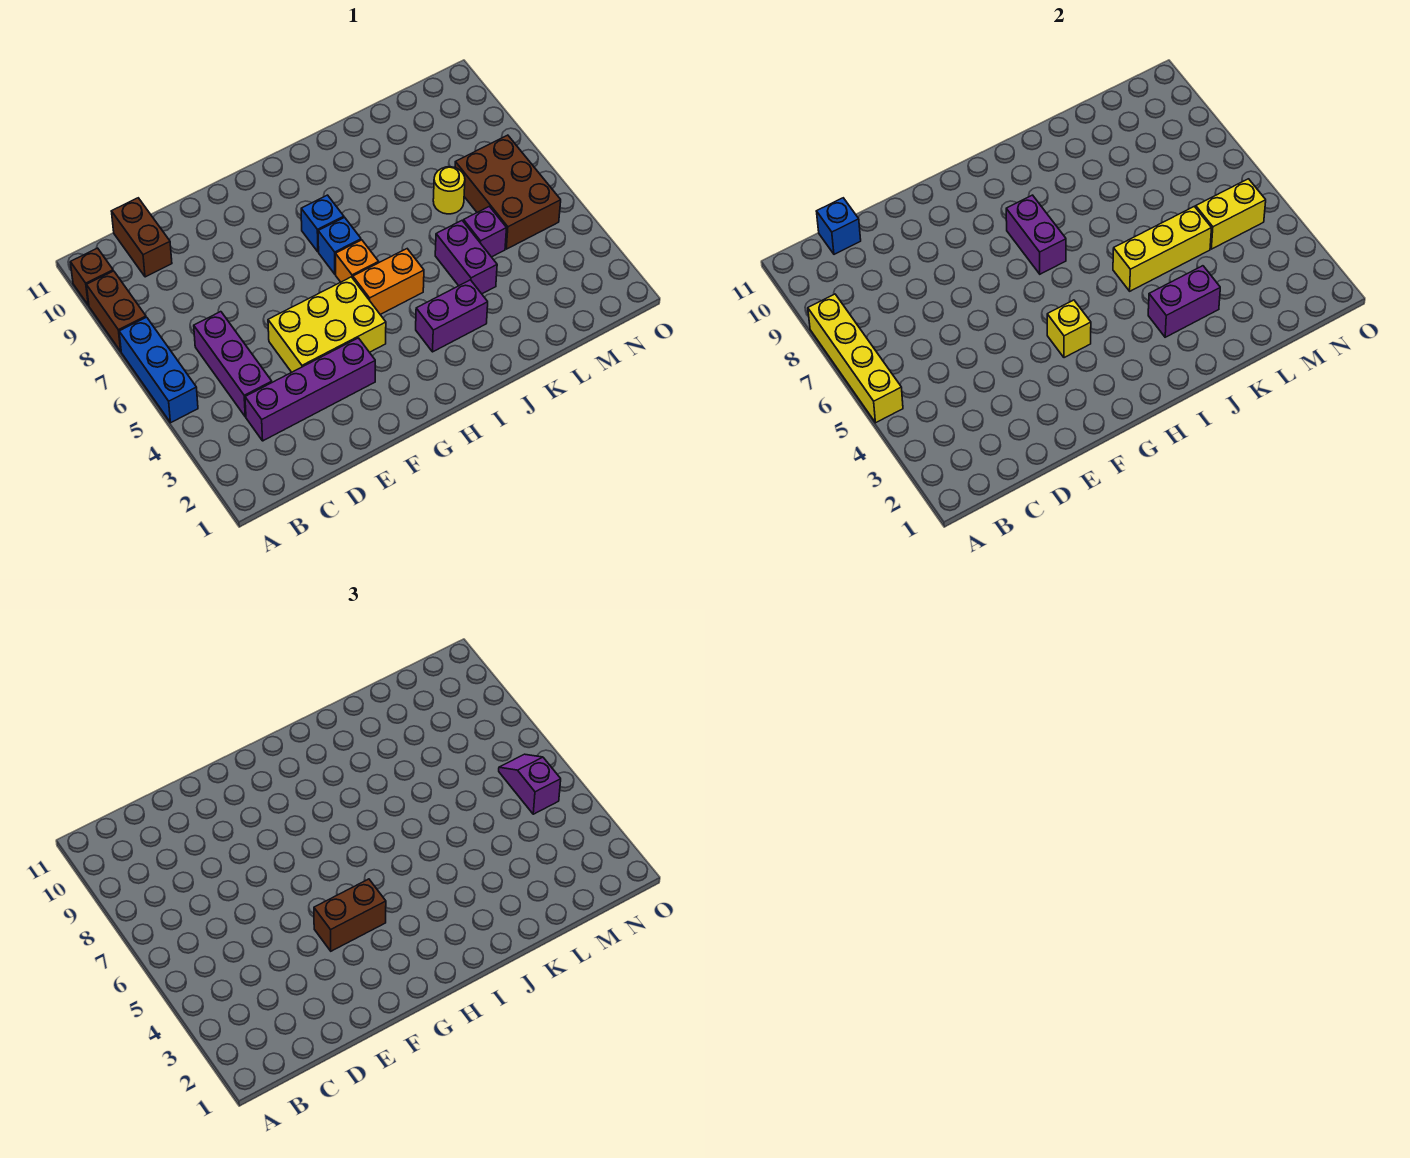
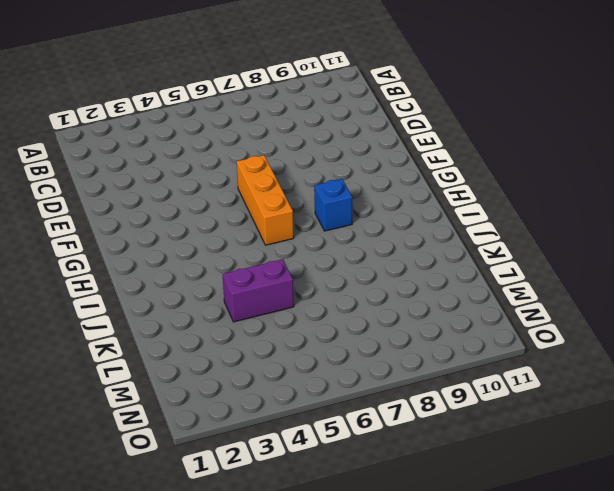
orange brick F6:H6 level 1 -> orange brick H6 level 1
none -> blue brick A5:A7 level 1
none -> brown brick A8:A9 level 1
none -> brown brick A10 level 1

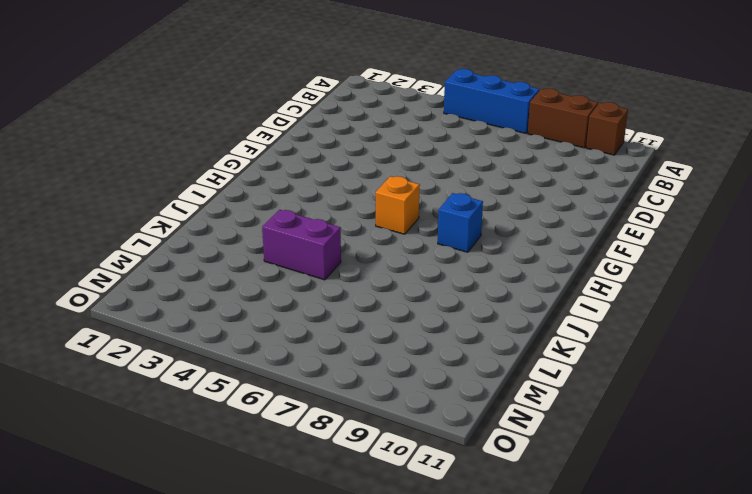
none -> purple brick C3:F3 level 1
none -> purple brick C4:C6 level 1
none -> brown brick C10:C11 level 1

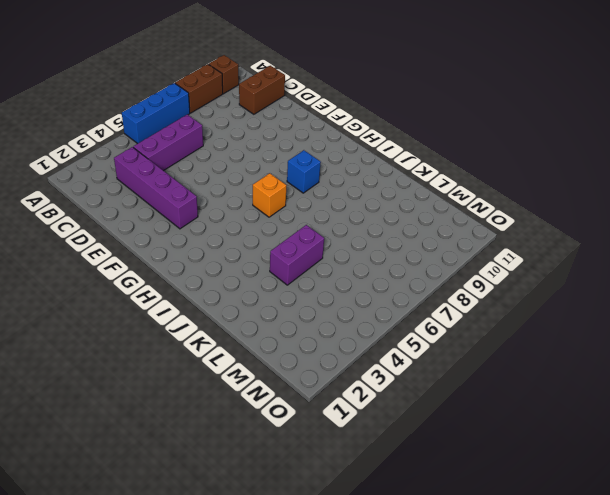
none -> yellow brick E4:G5 level 1
none -> orange brick H5:I5 level 1
none -> blue brick H7 level 1

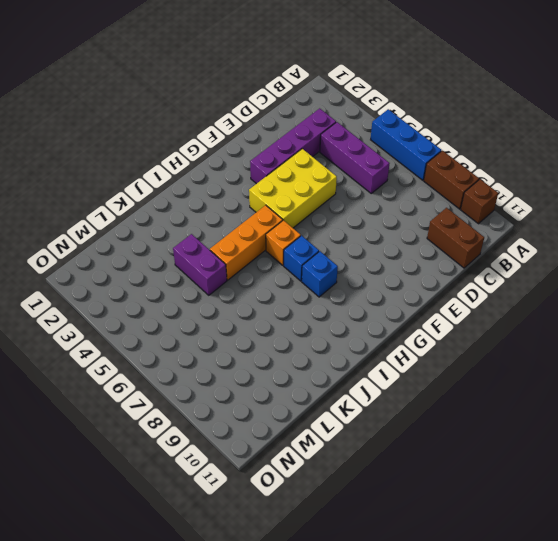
orange brick H5:J5 level 1 -> orange brick H5:I5 level 1
none -> purple brick I3:J3 level 1
none -> purple brick L5 level 1
none -> yellow round brick L7 level 1

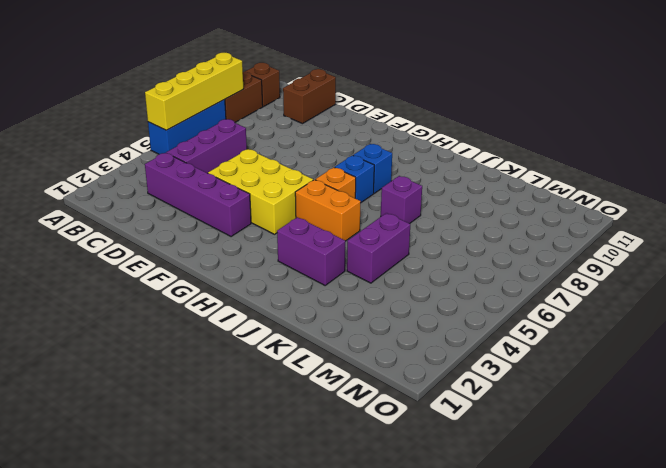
purple brick J7 level 1 -> purple brick L5 level 1
none -> yellow round brick L7 level 1
none -> brown brick M5:N7 level 1
none -> blue brick C11 level 2

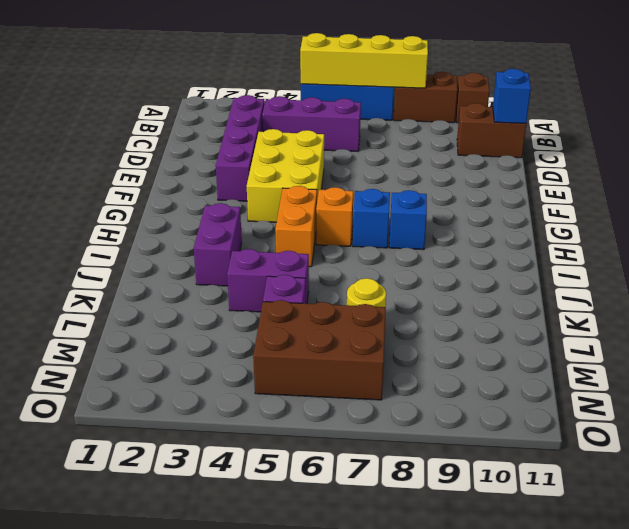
none -> yellow brick G4 level 2
none -> purple brick H7:H8 level 2
none -> purple brick J3:K3 level 2

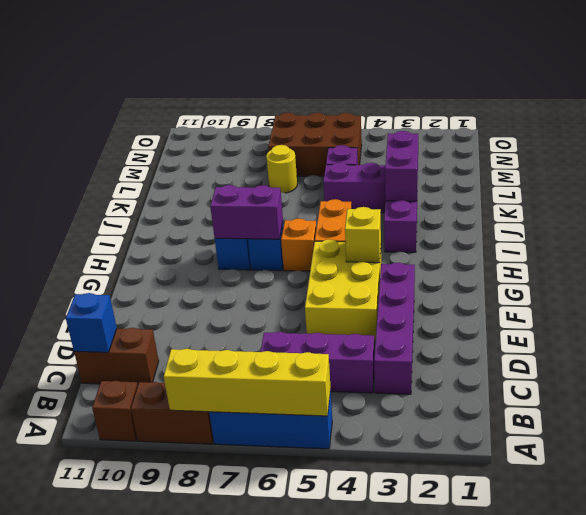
none -> yellow brick J5:L5 level 2
none -> yellow brick M5:N5 level 2
none -> brown brick F4:G4 level 3

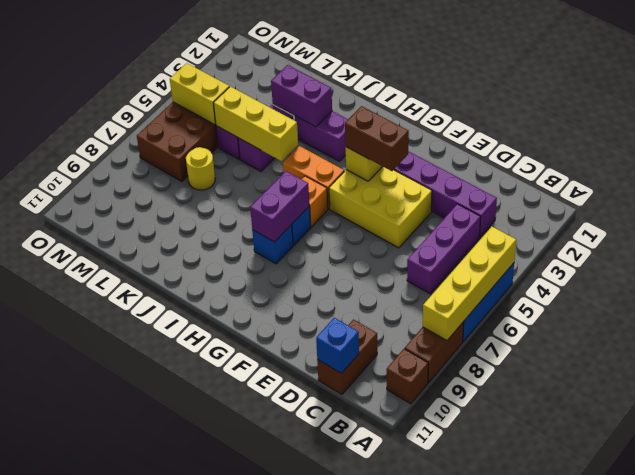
none -> purple slope N5:N6 level 3 top 5

